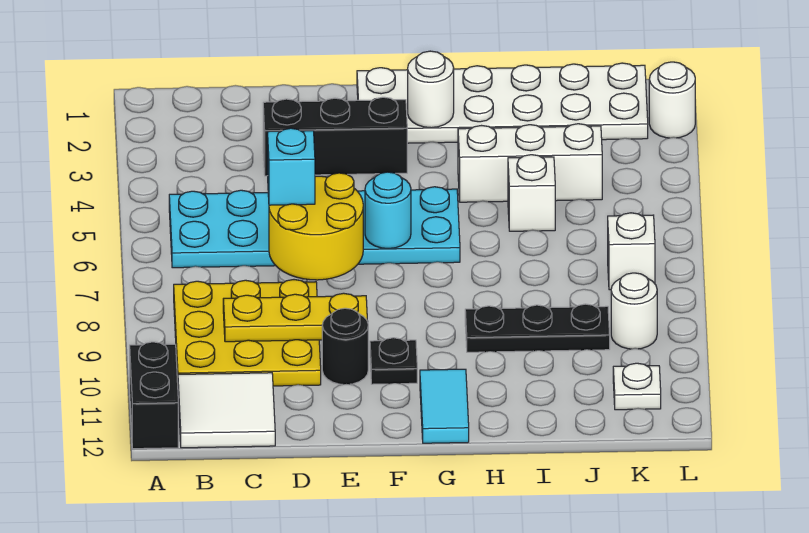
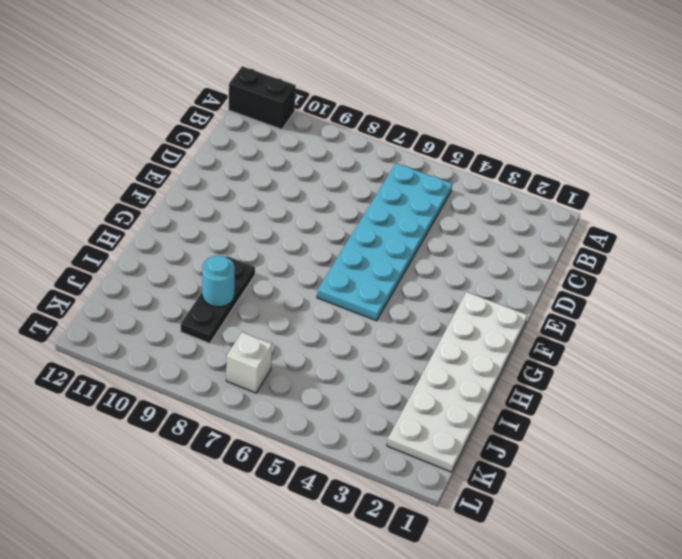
cyan round brick I9 level 2 -> cyan round brick F6 level 2
none -> yellow plate B8:D10 level 1
none -> white tile B11:C12 level 1
none -> black brick D3:F3 level 1

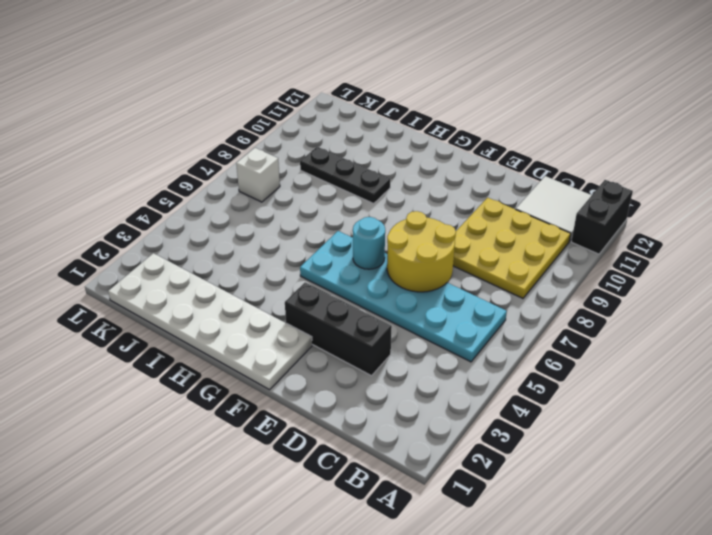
none -> black round brick E10 level 1
none -> black plate F10 level 1
none -> cyan tile G11:G12 level 1

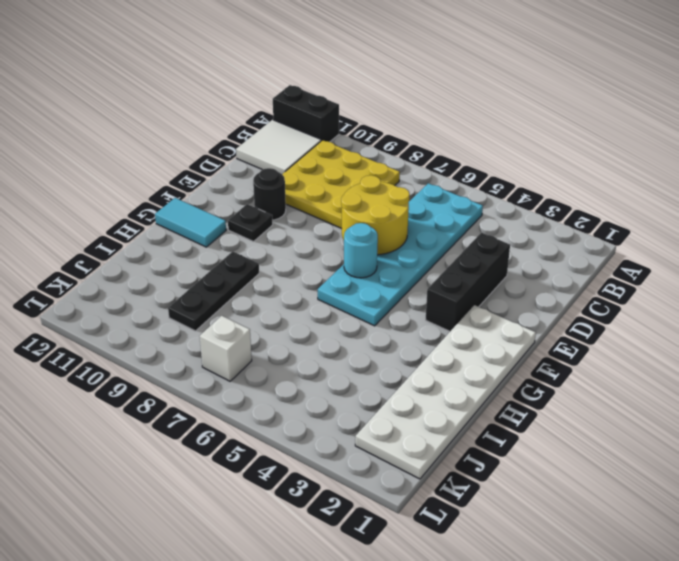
none -> white brick H4:J4 level 1
none -> white brick I5 level 1
none -> white round brick K9 level 1

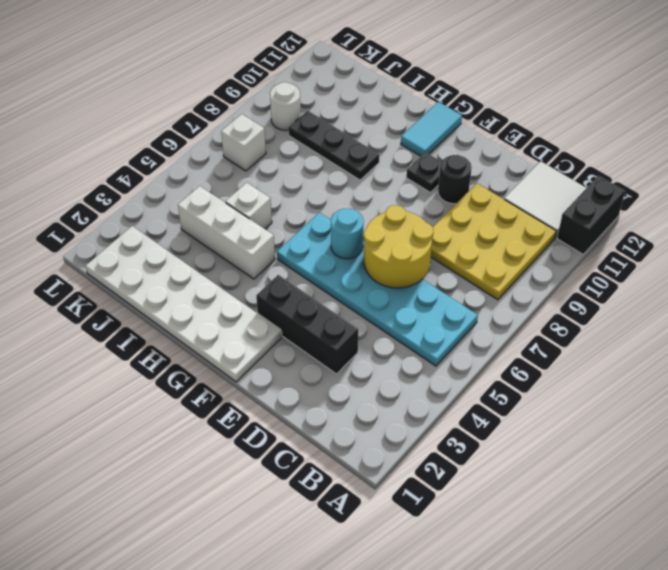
none -> white plate K11 level 1
none -> white round brick L2 level 1
none -> yellow plate C9:E9 level 2

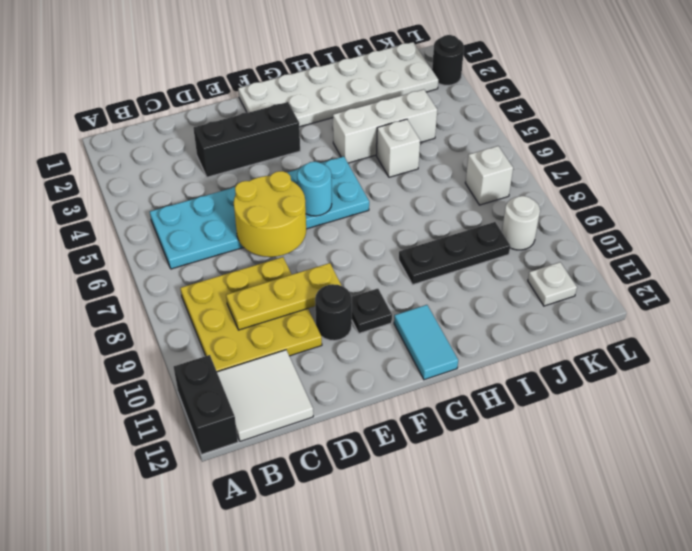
black round brick L2 level 1 -> white round brick L2 level 1
none -> white round brick G2 level 2
none -> cyan brick D6 level 3

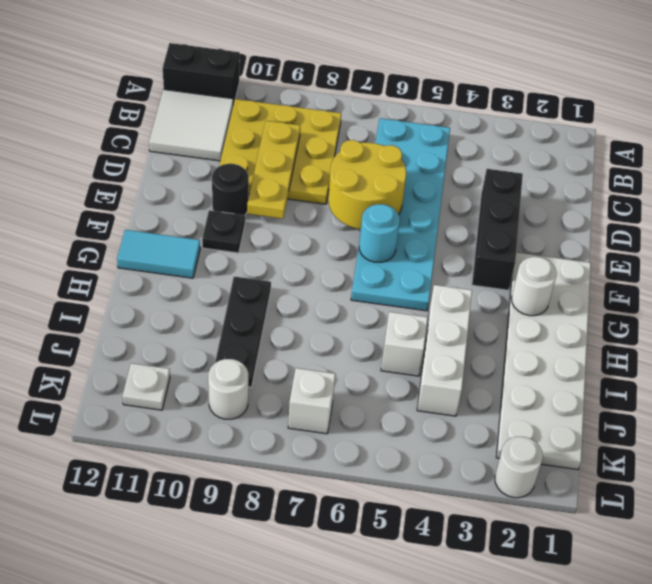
none -> cyan brick D6 level 3

